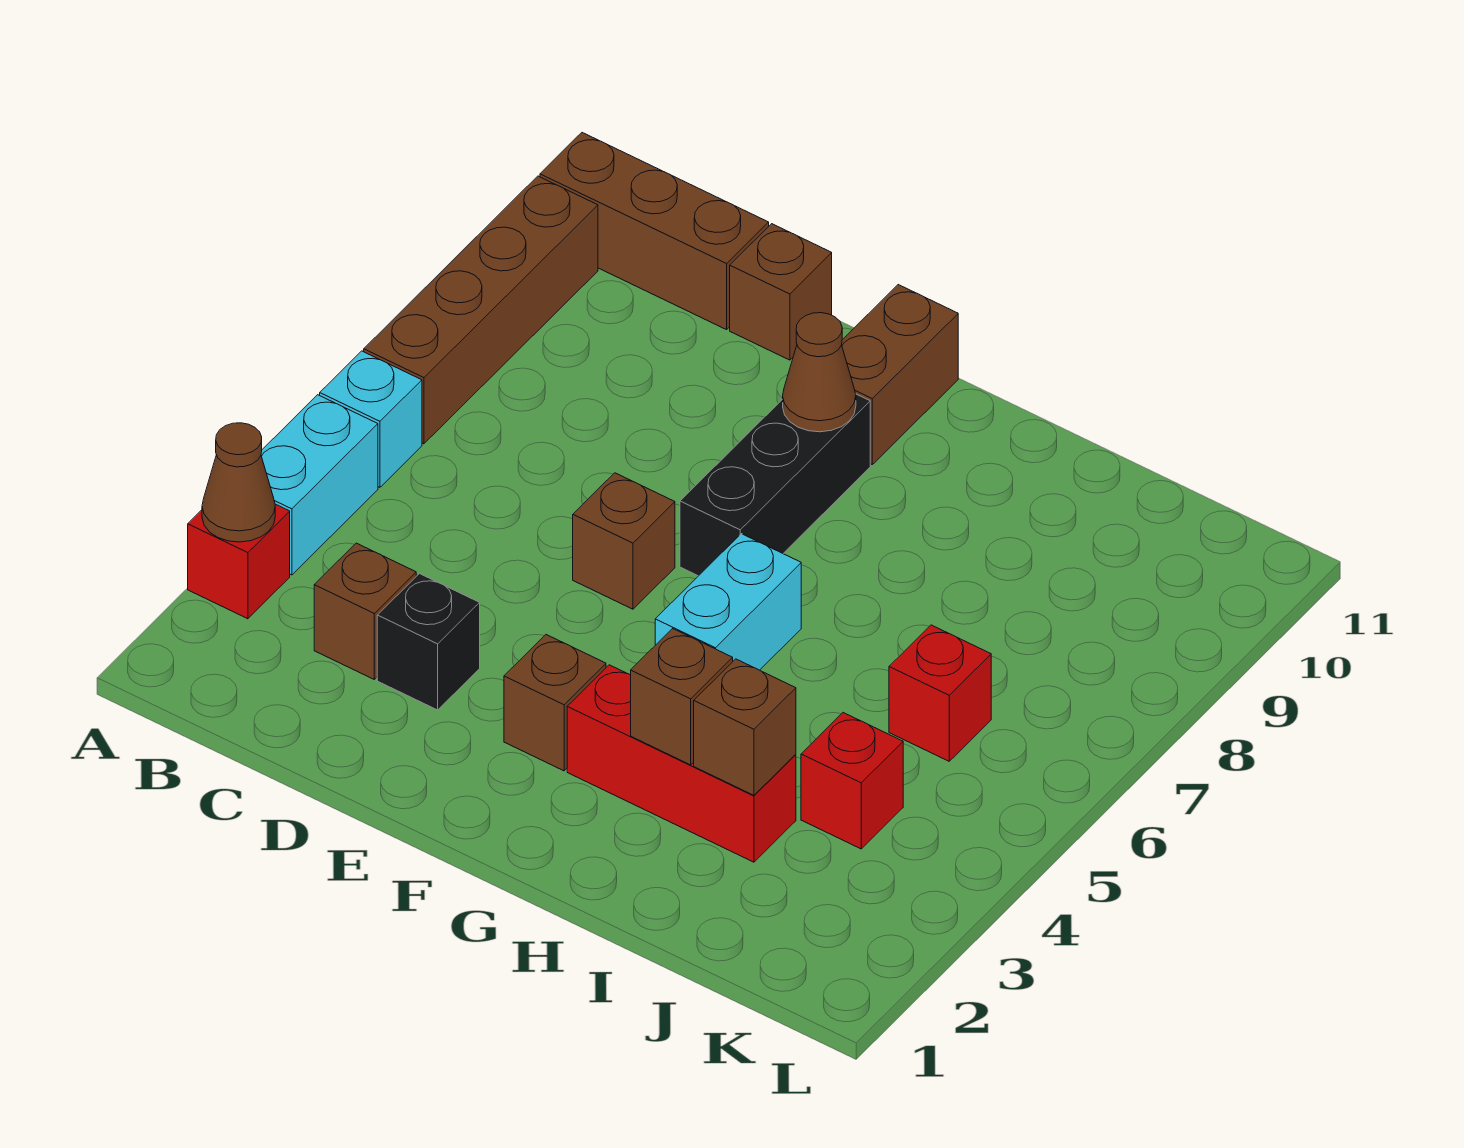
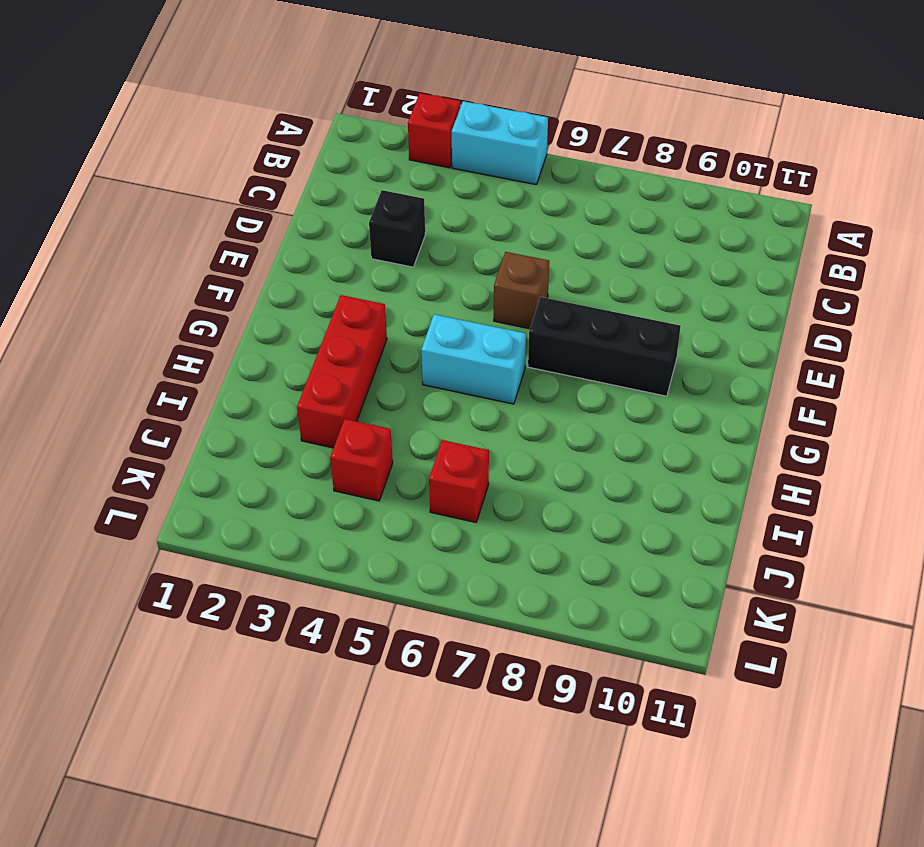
none -> cyan brick A6 level 1
none -> brown brick A7:A10 level 1
none -> brown brick A11:C11 level 1

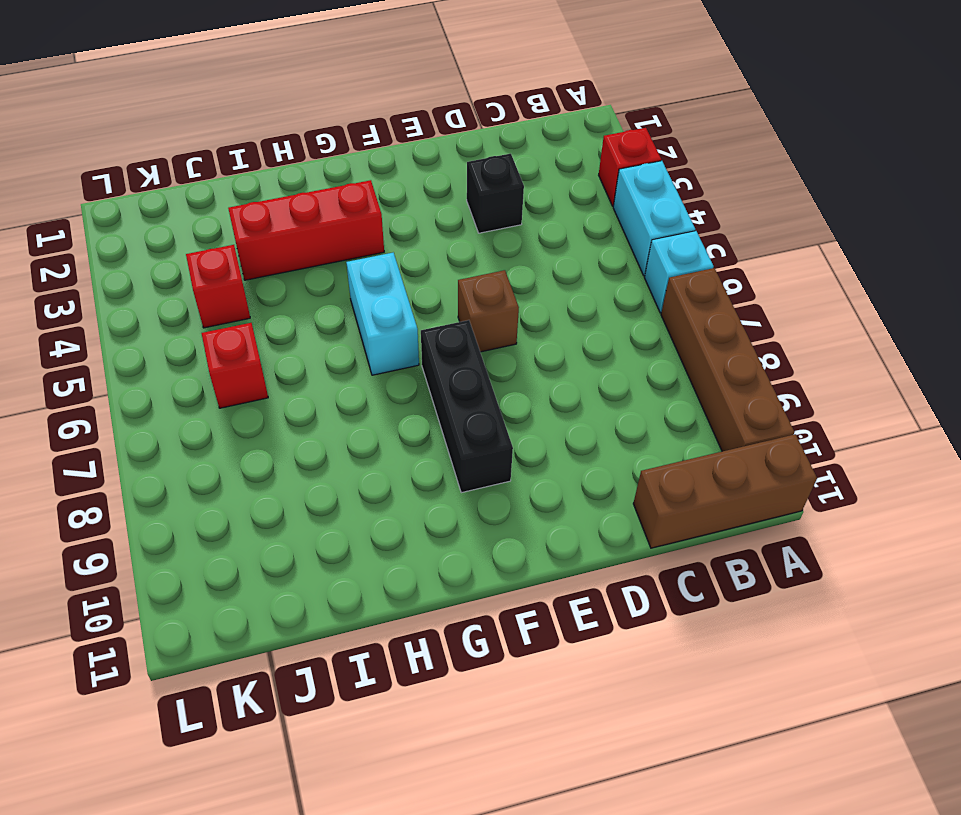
none -> brown brick C3 level 1
none -> brown brick D11 level 1
none -> brown brick F3 level 1

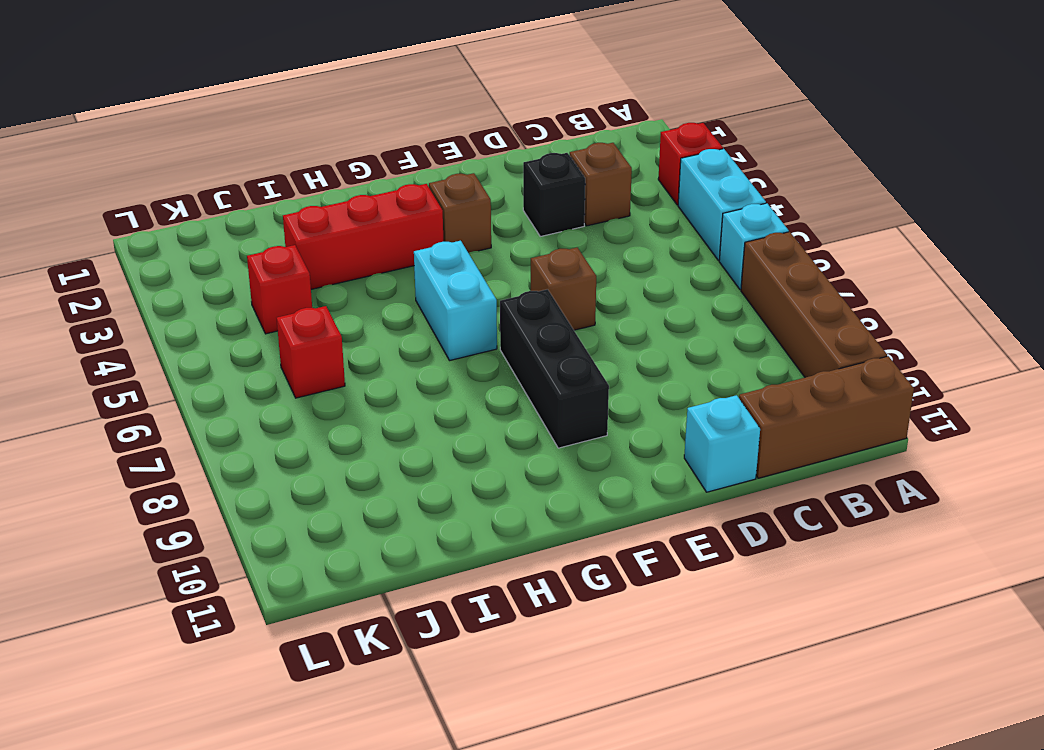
cyan brick D11 level 1 -> brown brick D11 level 1
none -> brown brick F10:F11 level 1
none -> brown cone A3 level 2
none -> brown cone F9 level 2

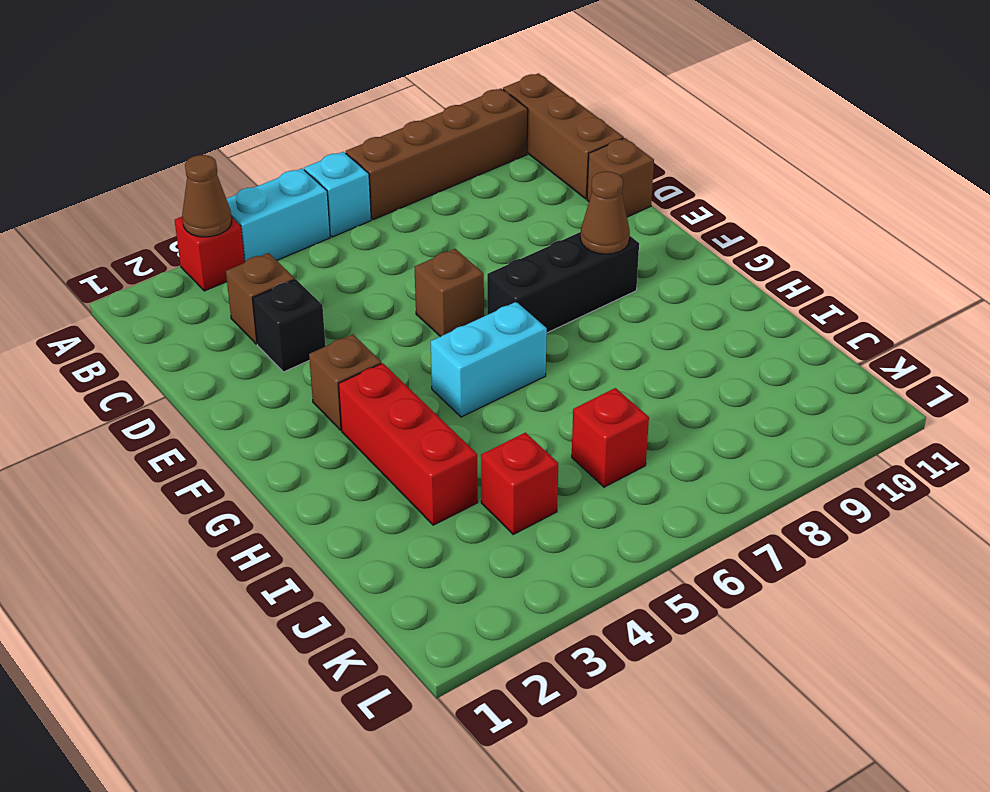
none -> brown brick F10:F11 level 1
none -> brown brick H3 level 2
none -> brown brick I3 level 2

